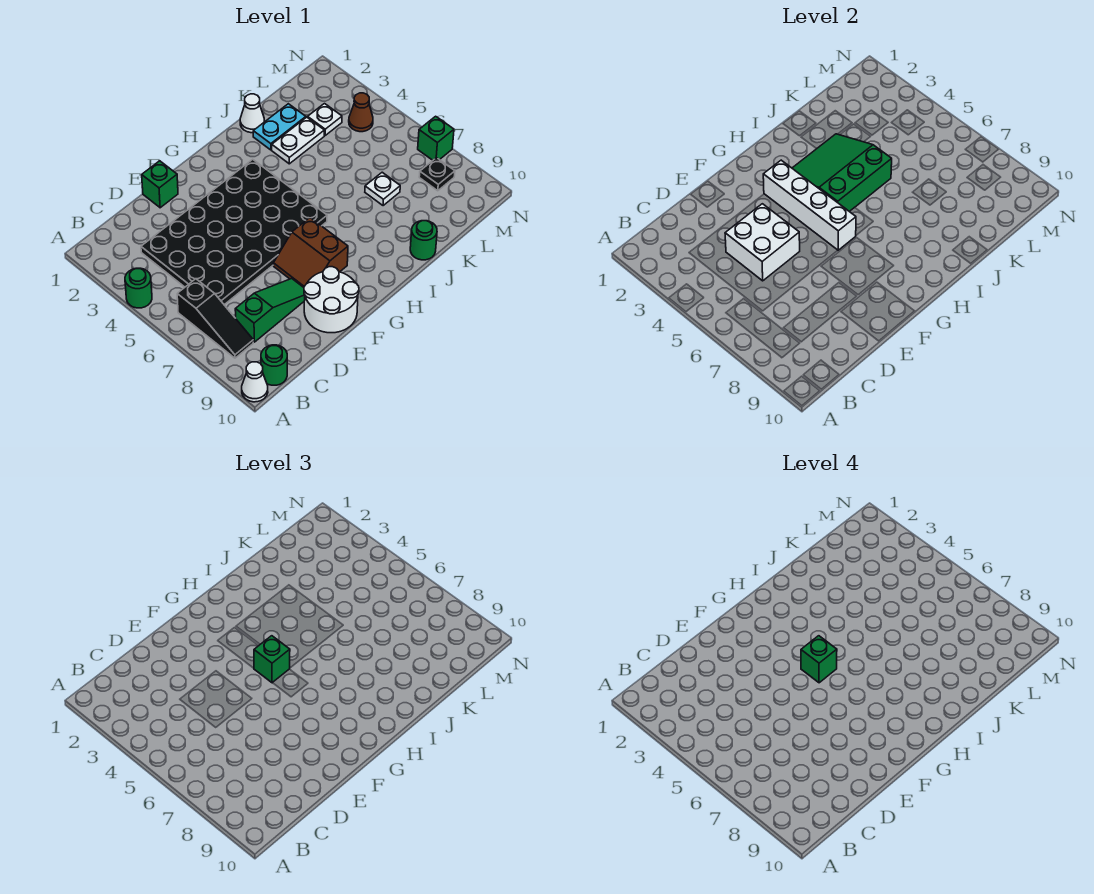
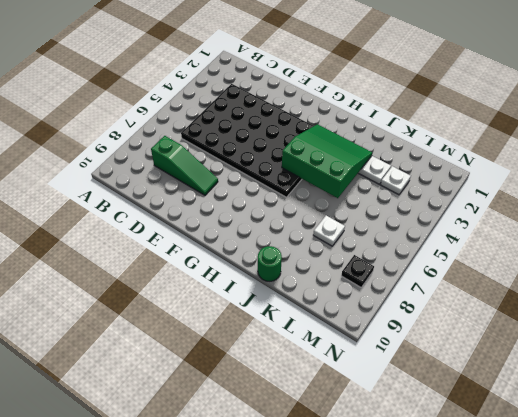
none -> green round brick A4 level 1
none -> white cone A10 level 1
none -> black slope B6:B8 level 1 top 6

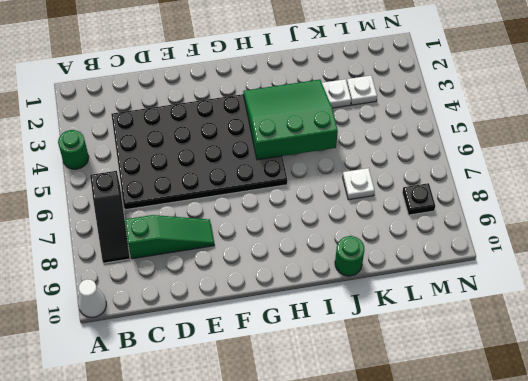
none -> green round brick B10 level 1
none -> green brick E1 level 1
none -> white round brick E9:F10 level 1

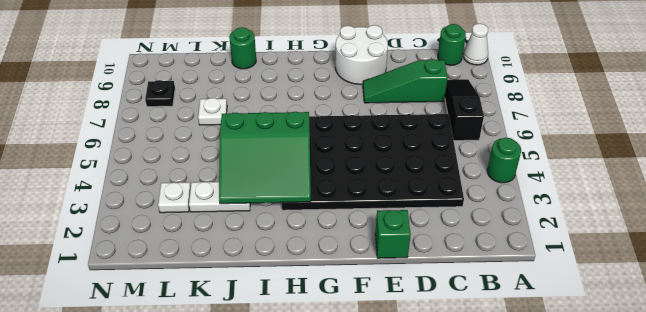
none -> brown slope F7:G8 level 1 top G
none -> white cone J1 level 1
none -> cyan plate J2:K2 level 1

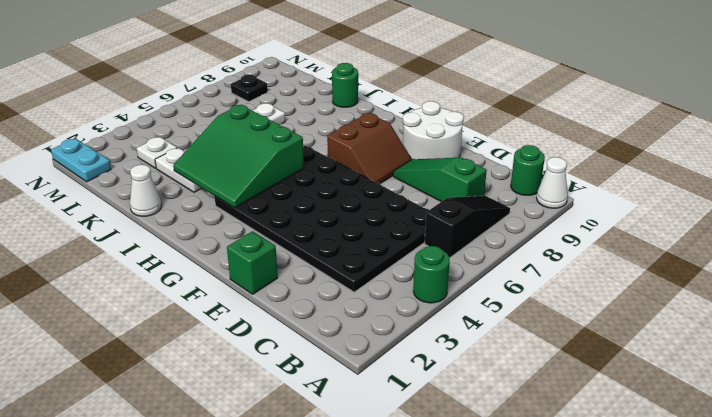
cyan plate M1:N1 level 1 -> cyan plate J2:K2 level 1
none -> brown cone M4 level 1
none -> green brick N7 level 1
none -> white brick D4:E5 level 2

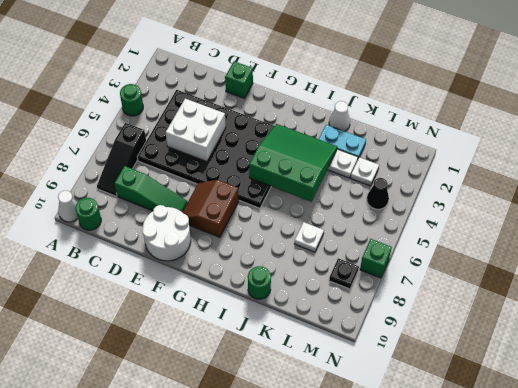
black cone M4 level 1 -> brown cone M4 level 1
none -> white brick G3:G6 level 2
none -> green brick G5 level 3
none -> green brick G5 level 4

